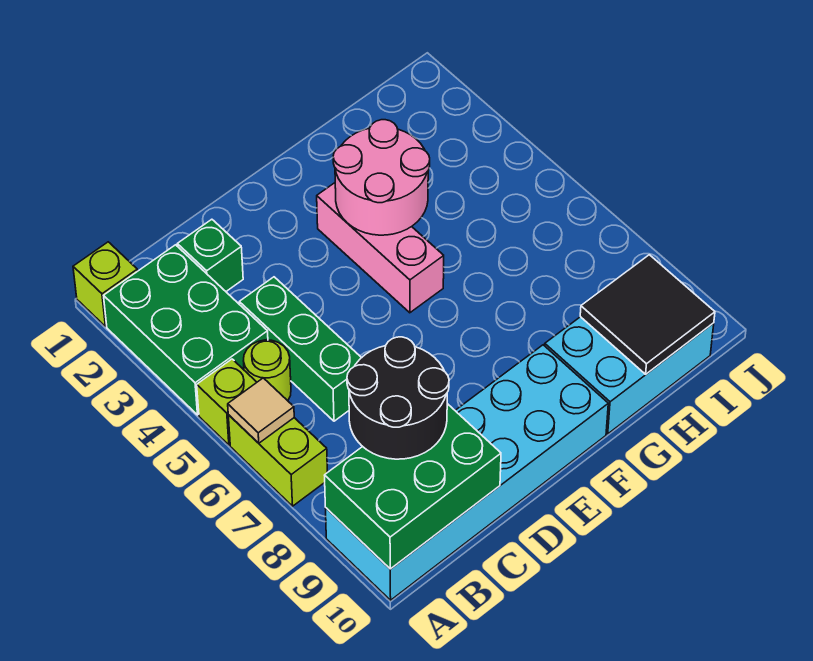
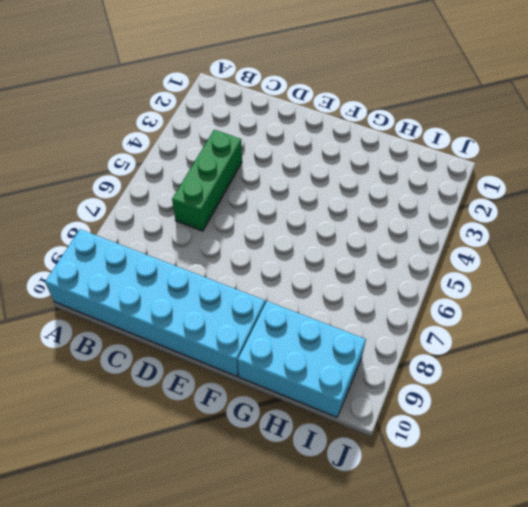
none -> lime brick A1 level 1
none -> green brick A2:B4 level 1
none -> lime brick A5 level 1

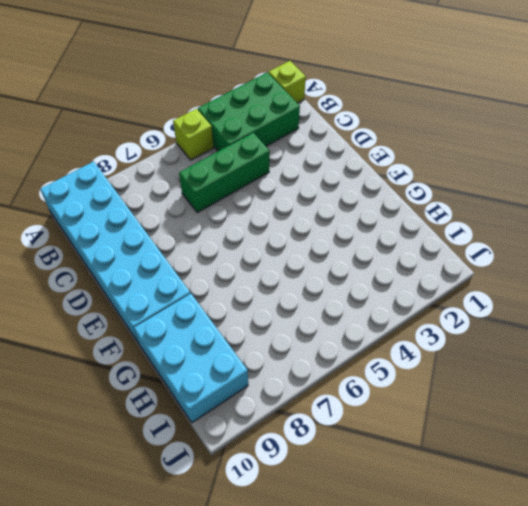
none -> lime brick A6:A7 level 1
none -> lime round brick B5 level 1
none -> green brick C2 level 1

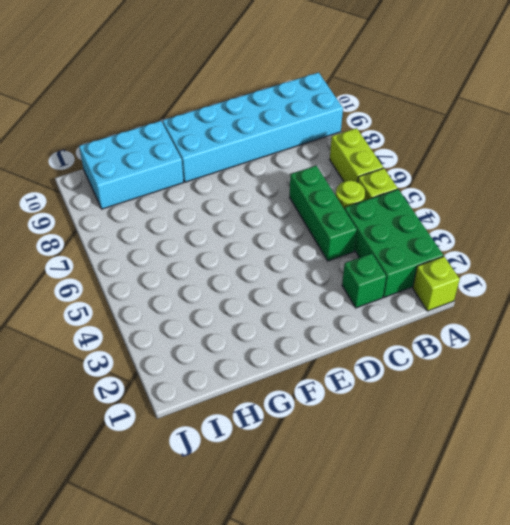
none -> pink brick F3:F5 level 1
none -> tan tile A6 level 2
none -> green brick A9:C10 level 2

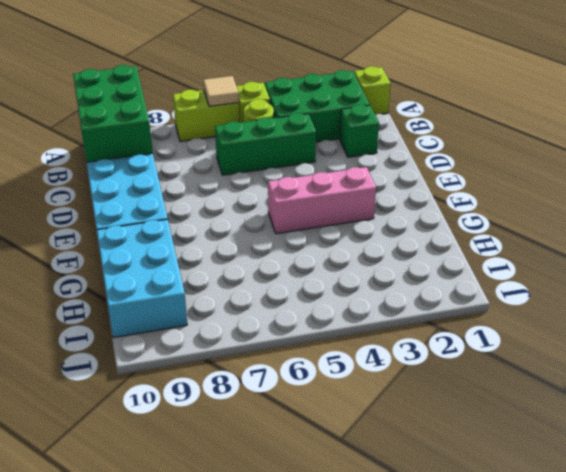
none -> pink round brick F3:G4 level 2
none -> black tile H9:I10 level 2
none -> black round brick B8:C9 level 3

